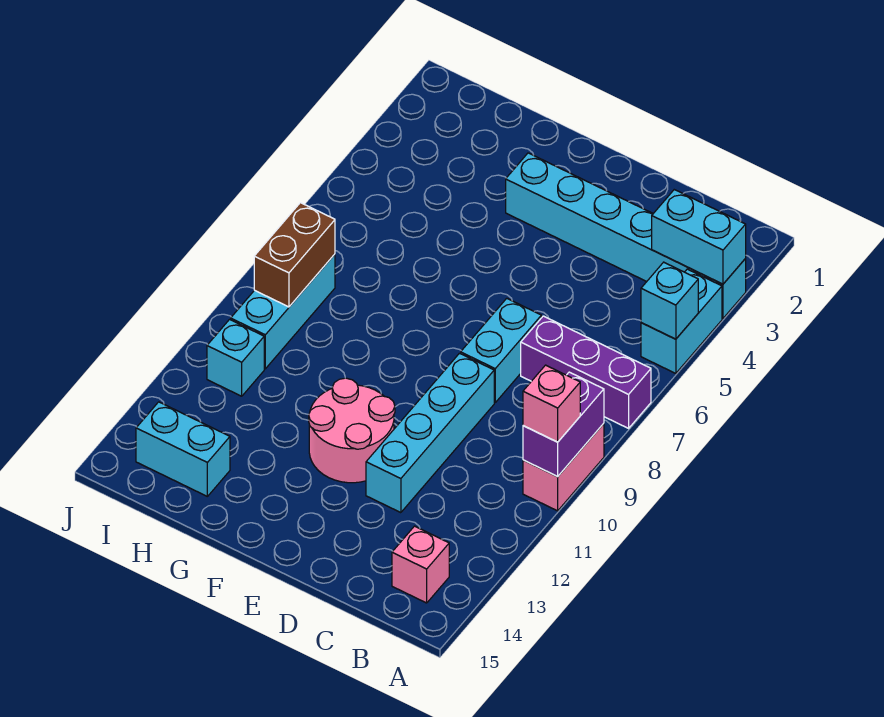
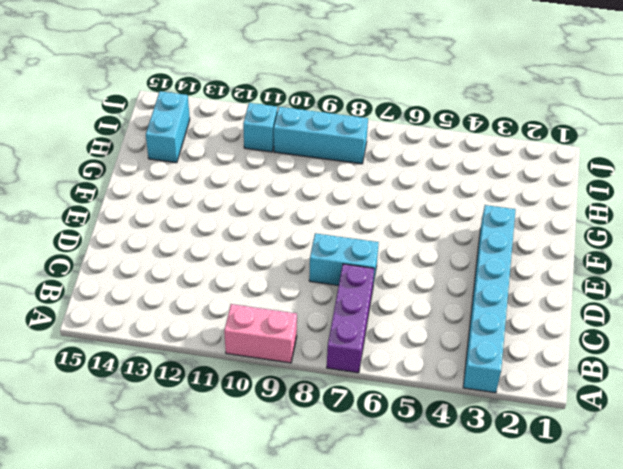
none -> cyan brick A4:A5 level 1
none -> pink brick B14 level 1
none -> cyan brick D9:D12 level 1

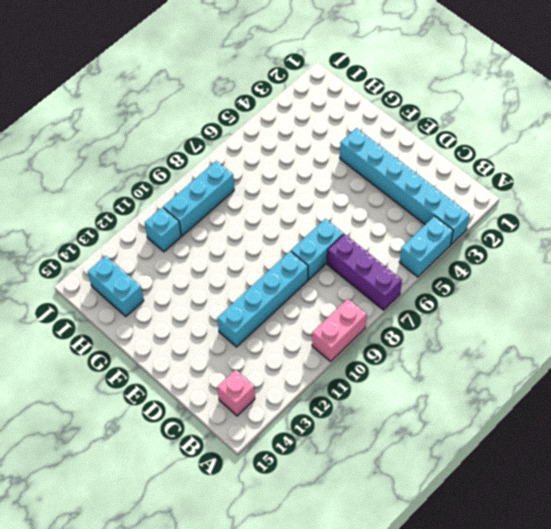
none -> pink round brick E11:F12 level 1
none -> cyan brick A3:B3 level 2
none -> cyan brick A5 level 2

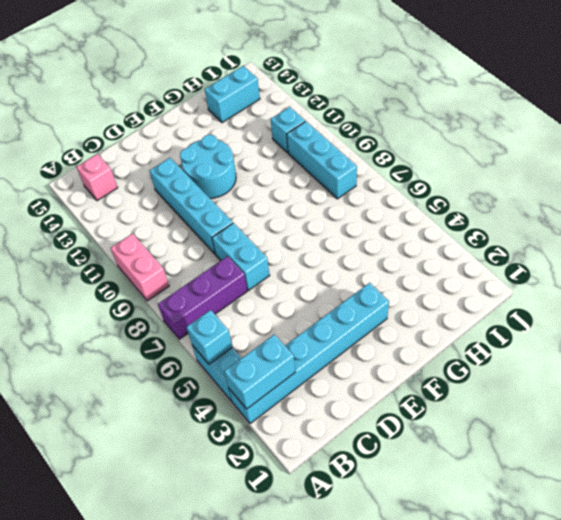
cyan round brick E11:F12 level 1 -> pink round brick E11:F12 level 1
none -> purple brick A9:A10 level 2
none -> brown brick I8:I9 level 2
none -> pink brick A10 level 3

